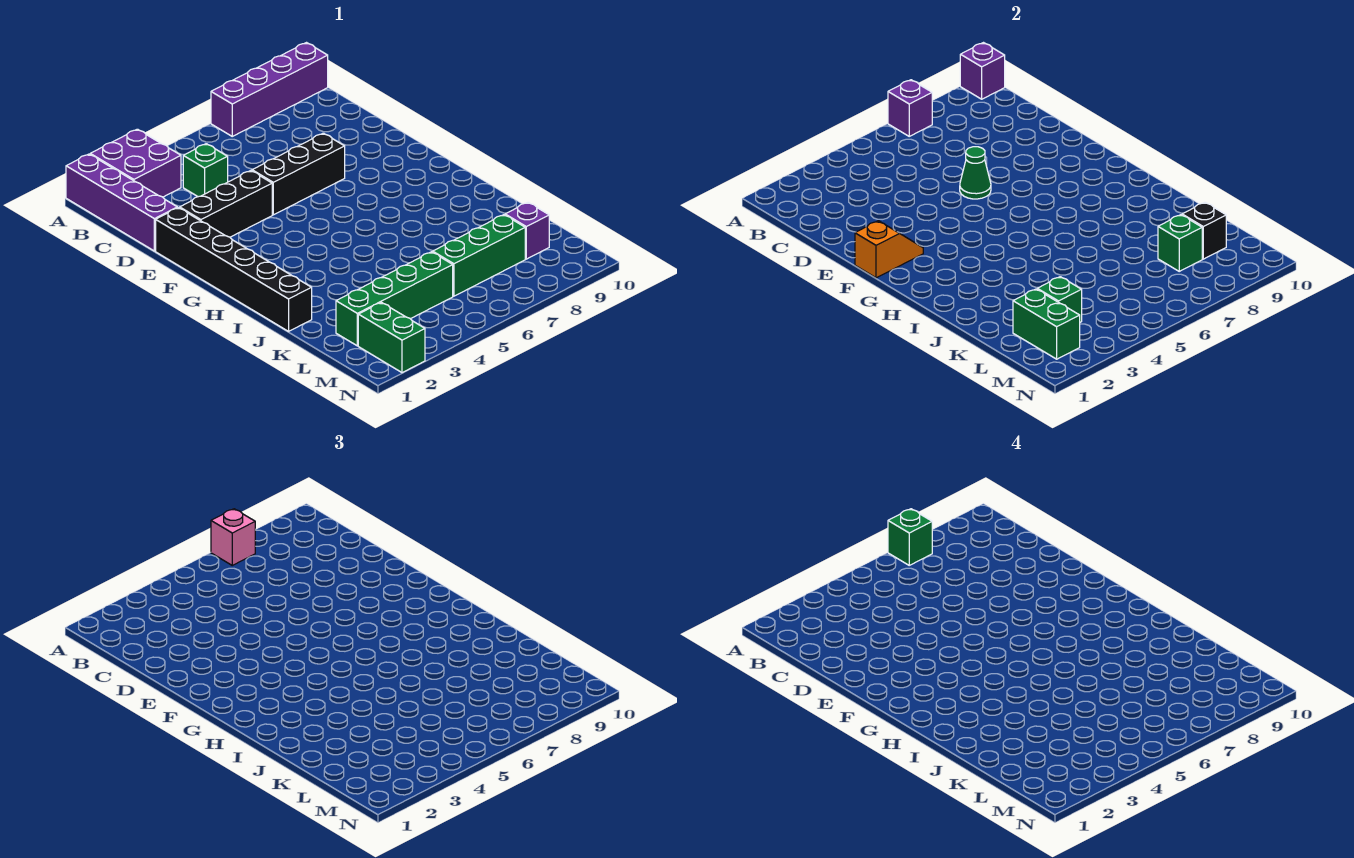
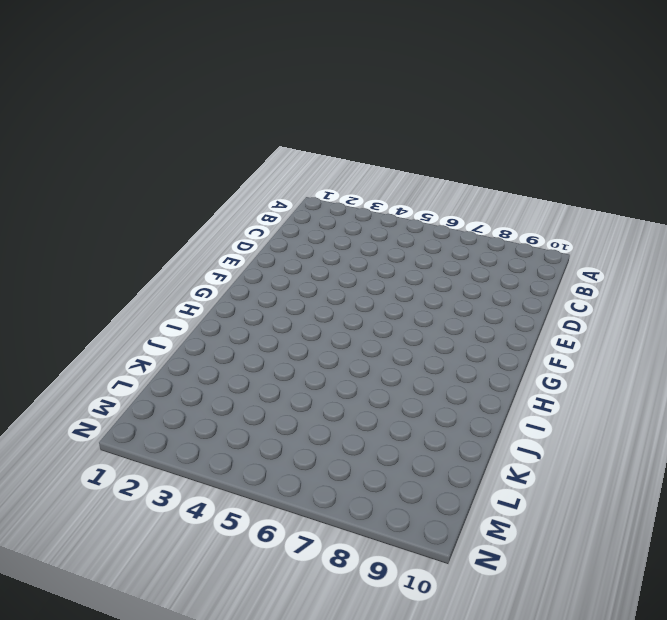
none -> purple brick A1:D1 level 1
none -> purple brick A2:B3 level 1
none -> purple brick A7:A10 level 1

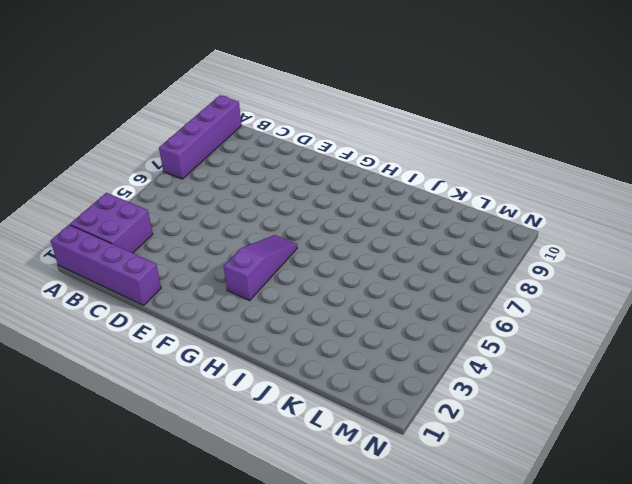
purple slope G3:G5 level 1 top 3 -> none
none -> green brick C4 level 1
none -> black brick E1:J1 level 1
none -> black brick E2:E4 level 1

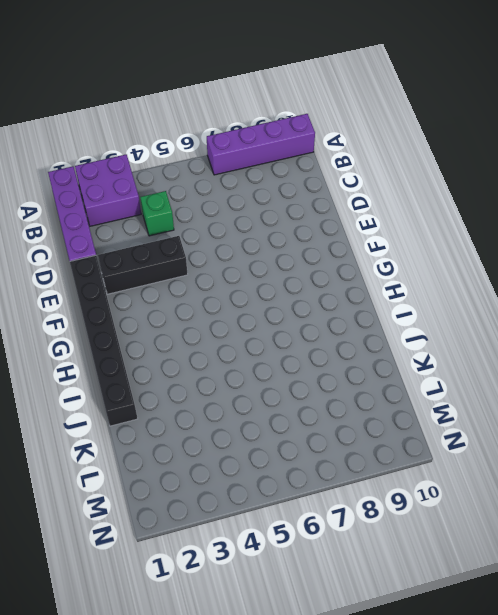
none -> black brick E5:E7 level 1
none -> green brick L2:L5 level 1
none -> green brick L6:L8 level 1

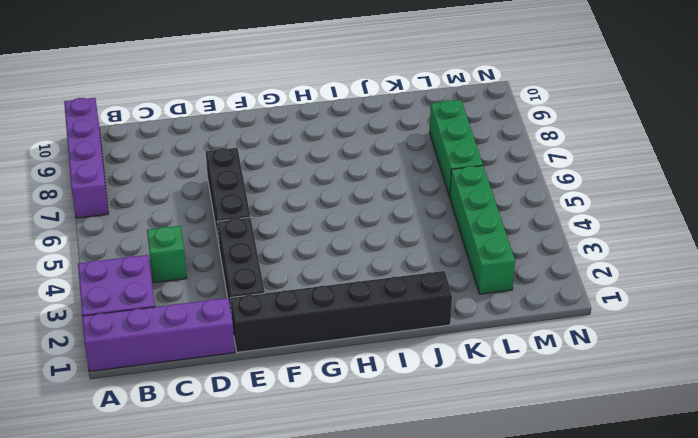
none -> purple brick L9 level 1
none -> green brick M2:N2 level 1
none -> purple brick A7 level 2

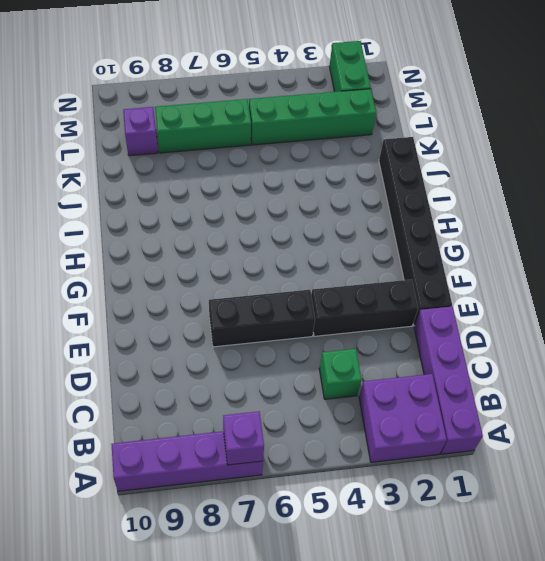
none -> purple brick A10 level 2
none -> green cone E6 level 2
none -> orange slope F1:F2 level 2 top 1

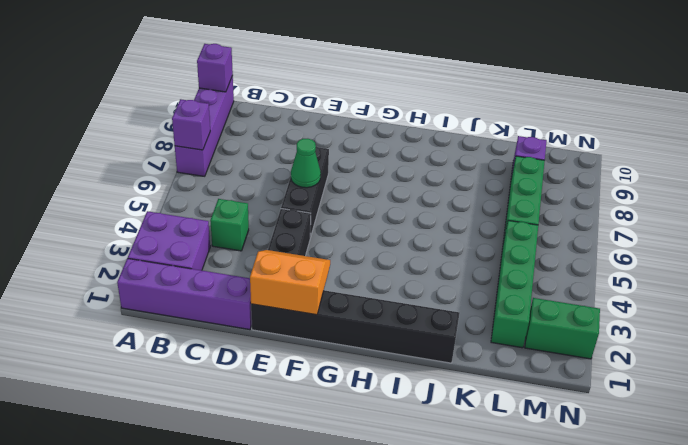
orange slope E1:F2 level 2 top 1 -> orange slope F1:F2 level 2 top 1
none -> green brick L2:M2 level 2
none -> green brick L3 level 2
none -> green brick L8 level 2

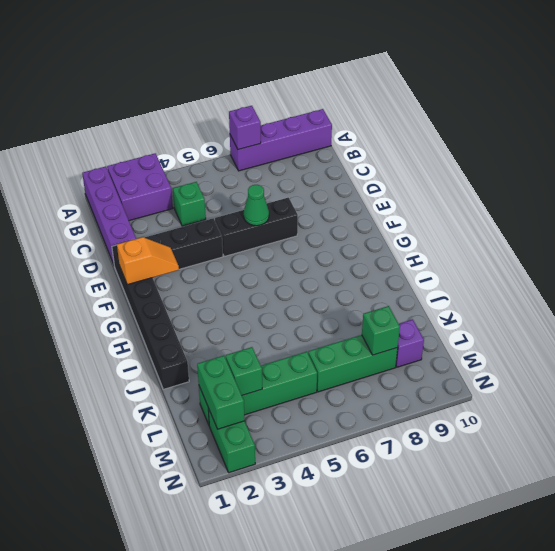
none -> purple brick A10 level 2
none -> black brick L9 level 2
none -> pink brick A7 level 3

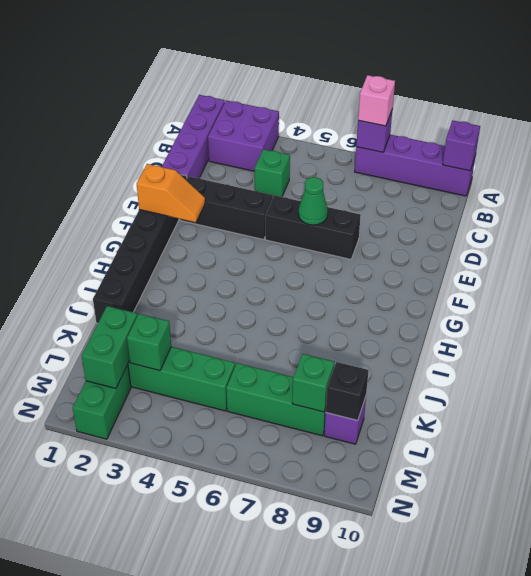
none -> green brick A7 level 4

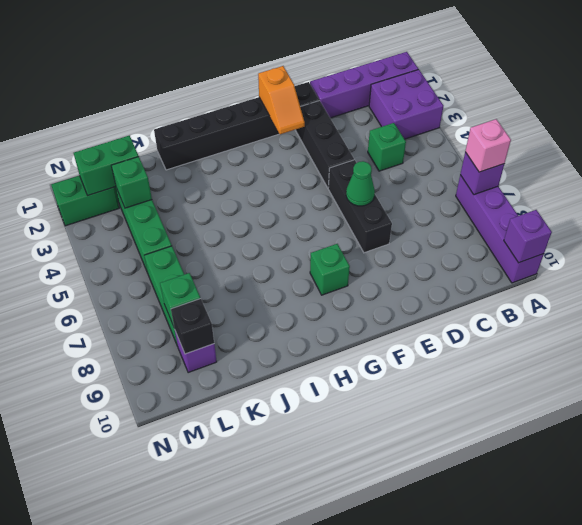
green brick G8 level 1 -> green brick A7 level 4

